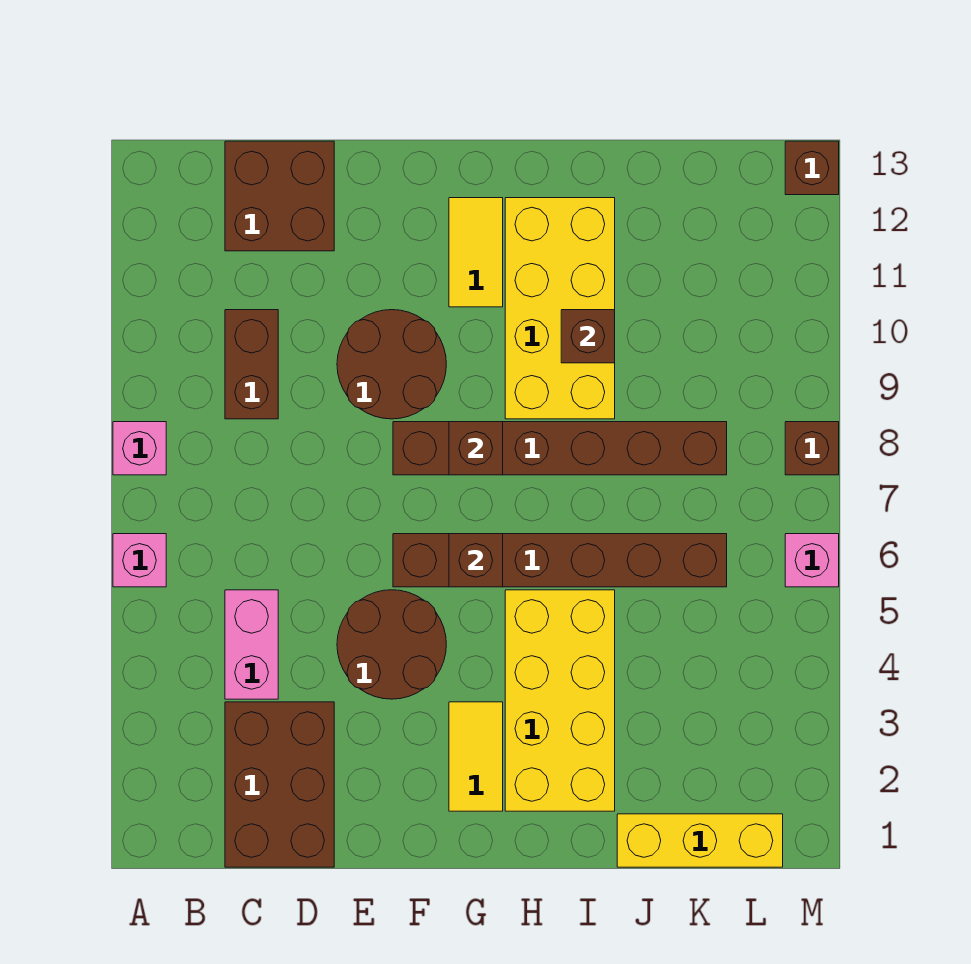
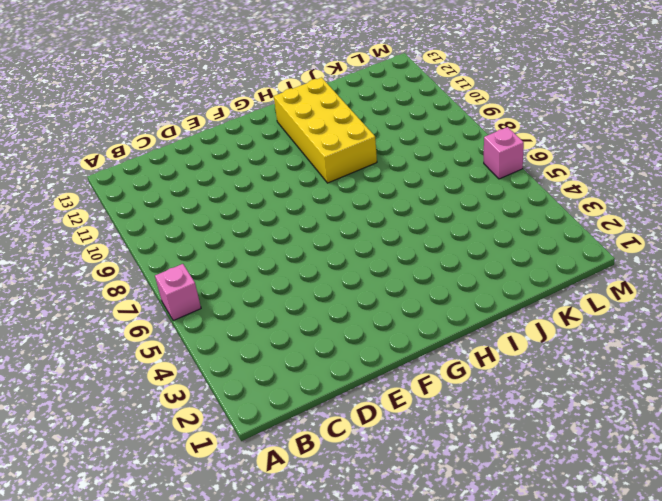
none -> pink brick A8 level 1
none -> brown brick C1:D3 level 1
none -> pink brick C4:C5 level 1

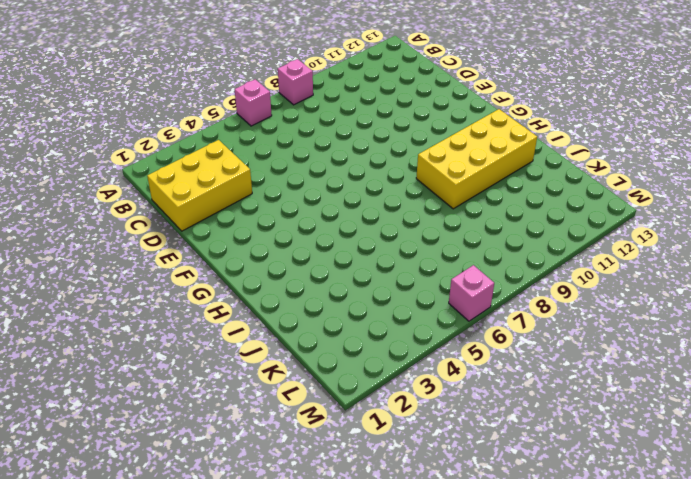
yellow brick C1:D3 level 1 -> brown brick C1:D3 level 1
none -> pink brick C4:C5 level 1
none -> brown brick C9:C10 level 1
none -> brown brick C12:D13 level 1

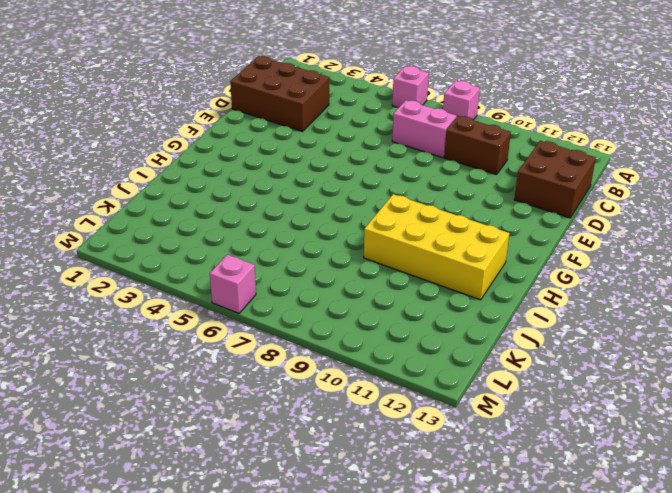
pink brick C7:C8 level 1 -> pink brick C4:C5 level 1
none -> brown round brick E4:F5 level 1
none -> brown round brick E9:F10 level 1
none -> brown brick F6:K6 level 1

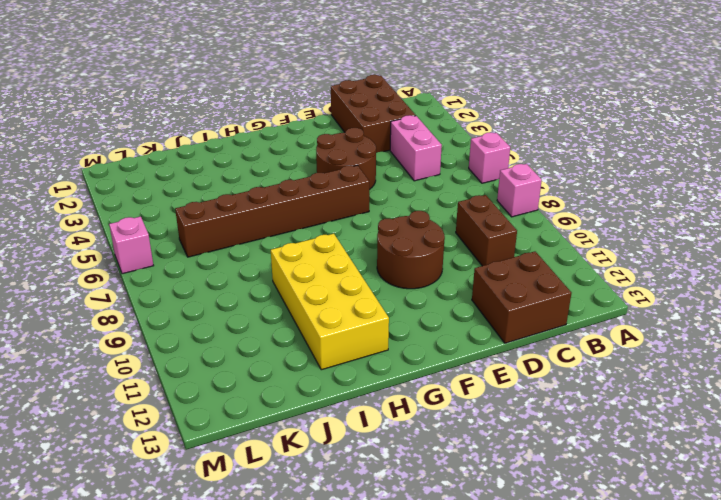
none -> brown brick F8:K8 level 1
none -> yellow tile G2:G3 level 1
none -> yellow tile G11:G12 level 1

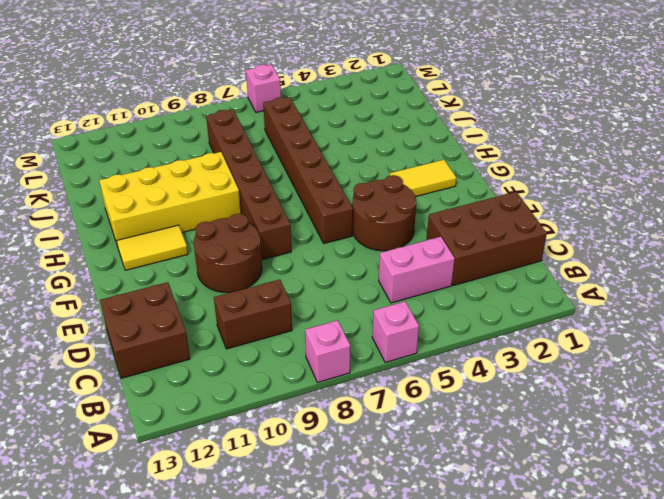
none -> yellow brick H2:I5 level 1
none -> yellow brick J1:L1 level 1
none -> brown brick M8 level 1

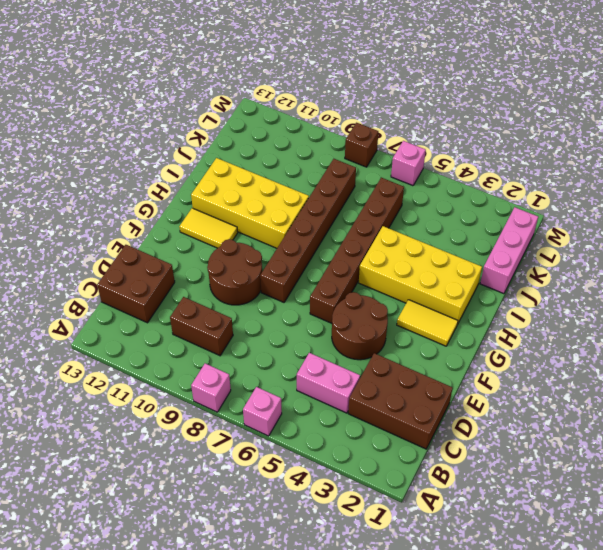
pink brick J1:L1 level 1 -> yellow brick J1:L1 level 1
none -> brown brick M13 level 1
none -> brown brick G6 level 2
none -> brown brick G8 level 2

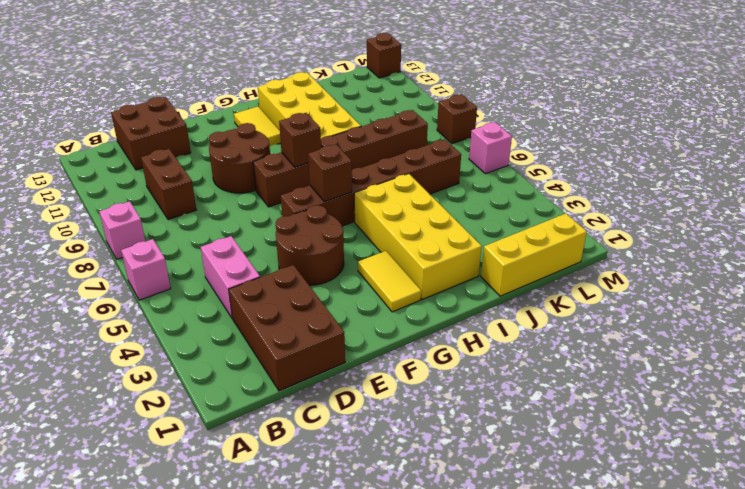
none -> brown brick I10 level 2

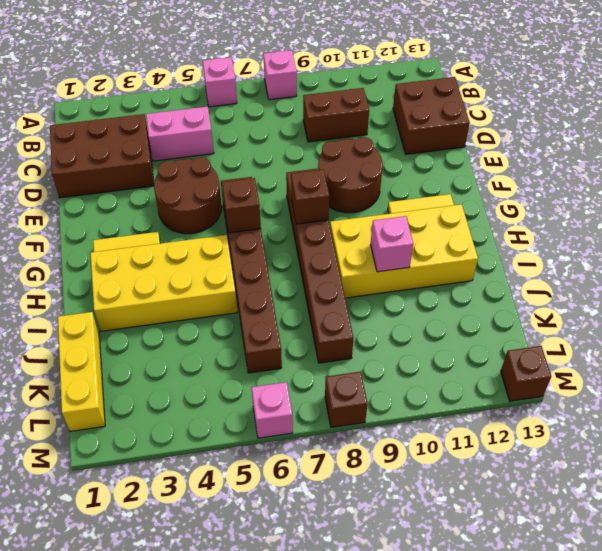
pink brick I10 level 2 -> brown brick I10 level 2

